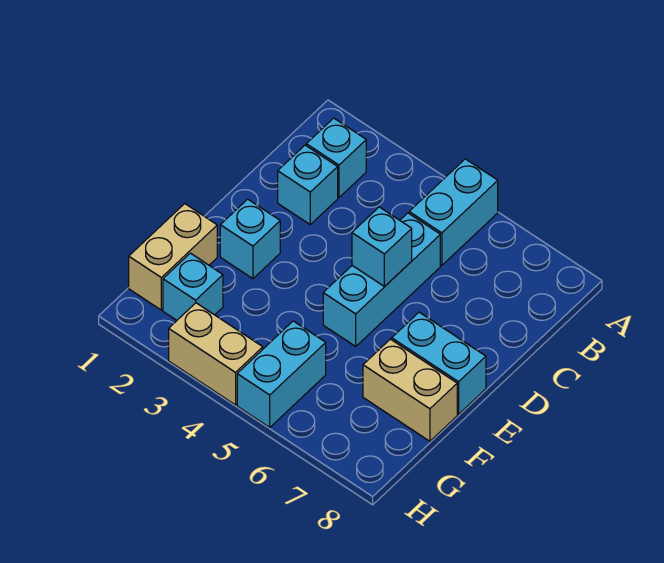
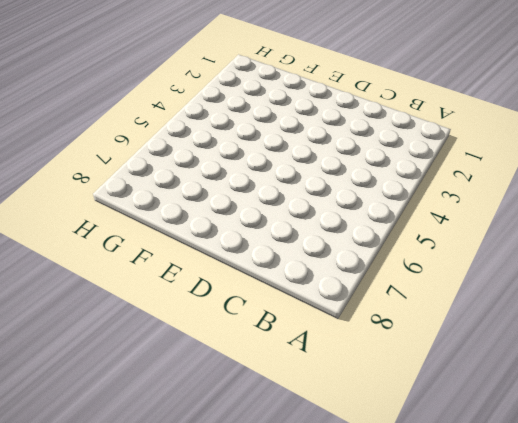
none -> cyan brick A5:B5 level 1
none -> cyan brick B2 level 1
none -> cyan brick C2 level 1

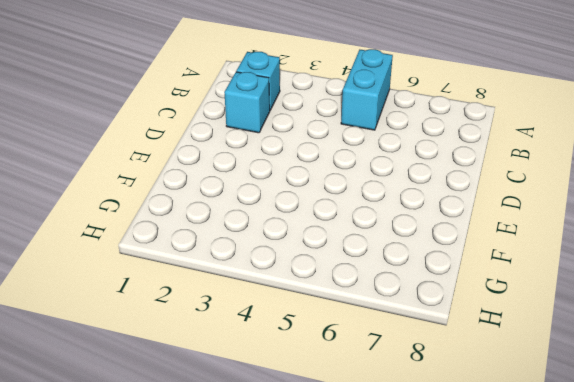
none -> cyan brick C5:E5 level 1
none -> cyan brick E2 level 1
none -> cyan brick E7:E8 level 1

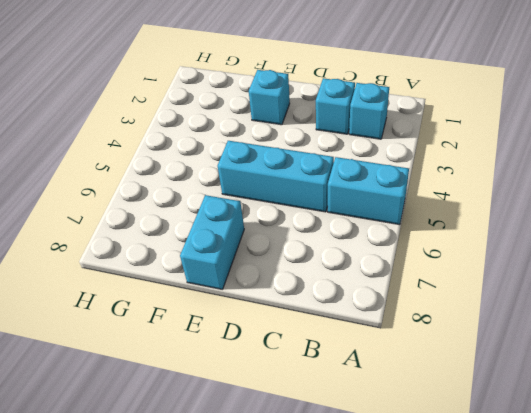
none -> tan brick F1:G1 level 1
none -> tan brick F7:F8 level 1
none -> cyan brick G2 level 1

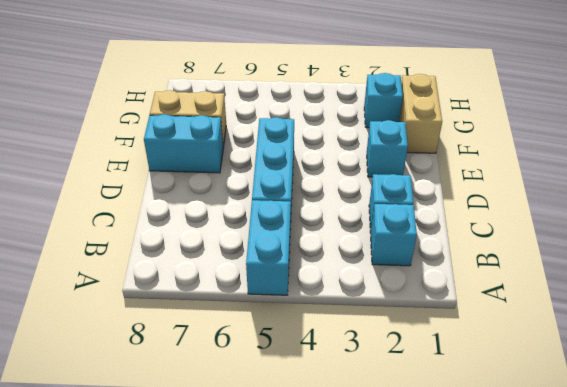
none -> cyan brick G5:H5 level 1
none -> tan brick H3:H4 level 1
none -> cyan brick D5 level 2

